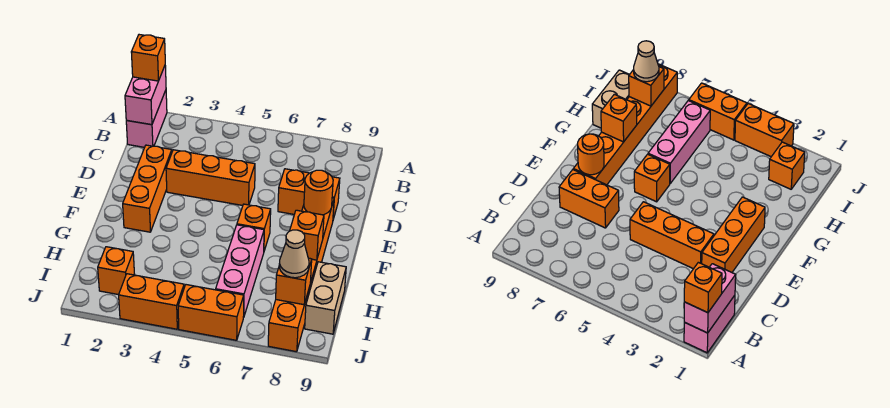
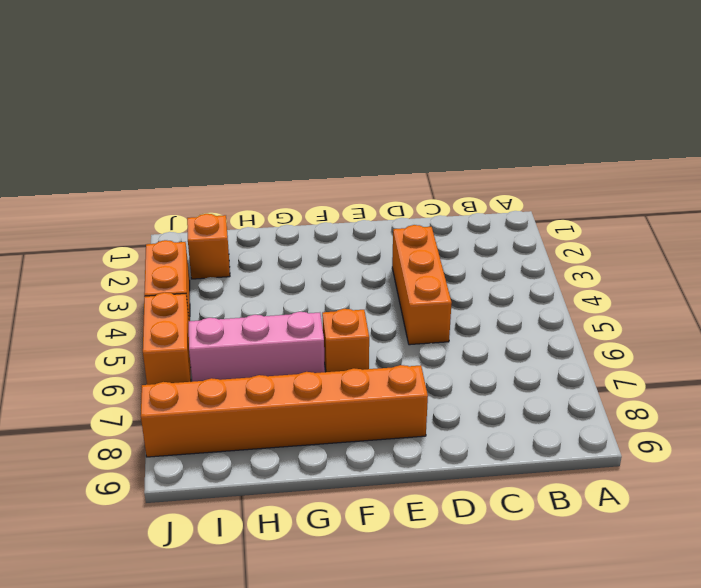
none -> pink brick A1:B1 level 1
none -> orange brick D2:F2 level 1
none -> orange brick D7:D8 level 1

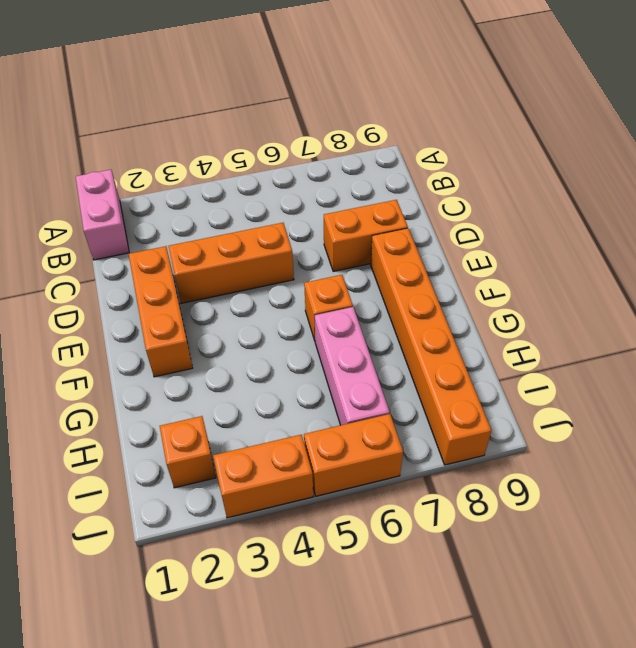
none -> tan brick H9:I9 level 1
none -> pink brick A1:B1 level 2
none -> orange round brick E8 level 2

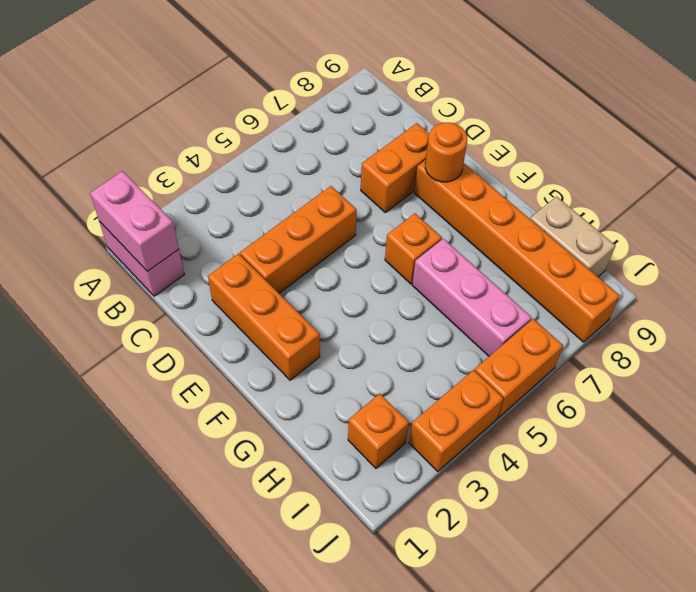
none -> orange brick G8 level 2
none -> orange brick I8 level 2
none -> orange brick A1 level 3

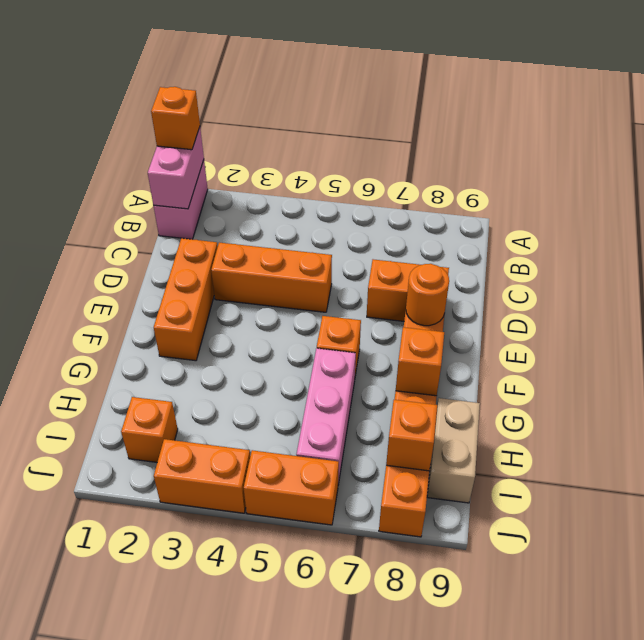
none -> tan cone I8 level 3

